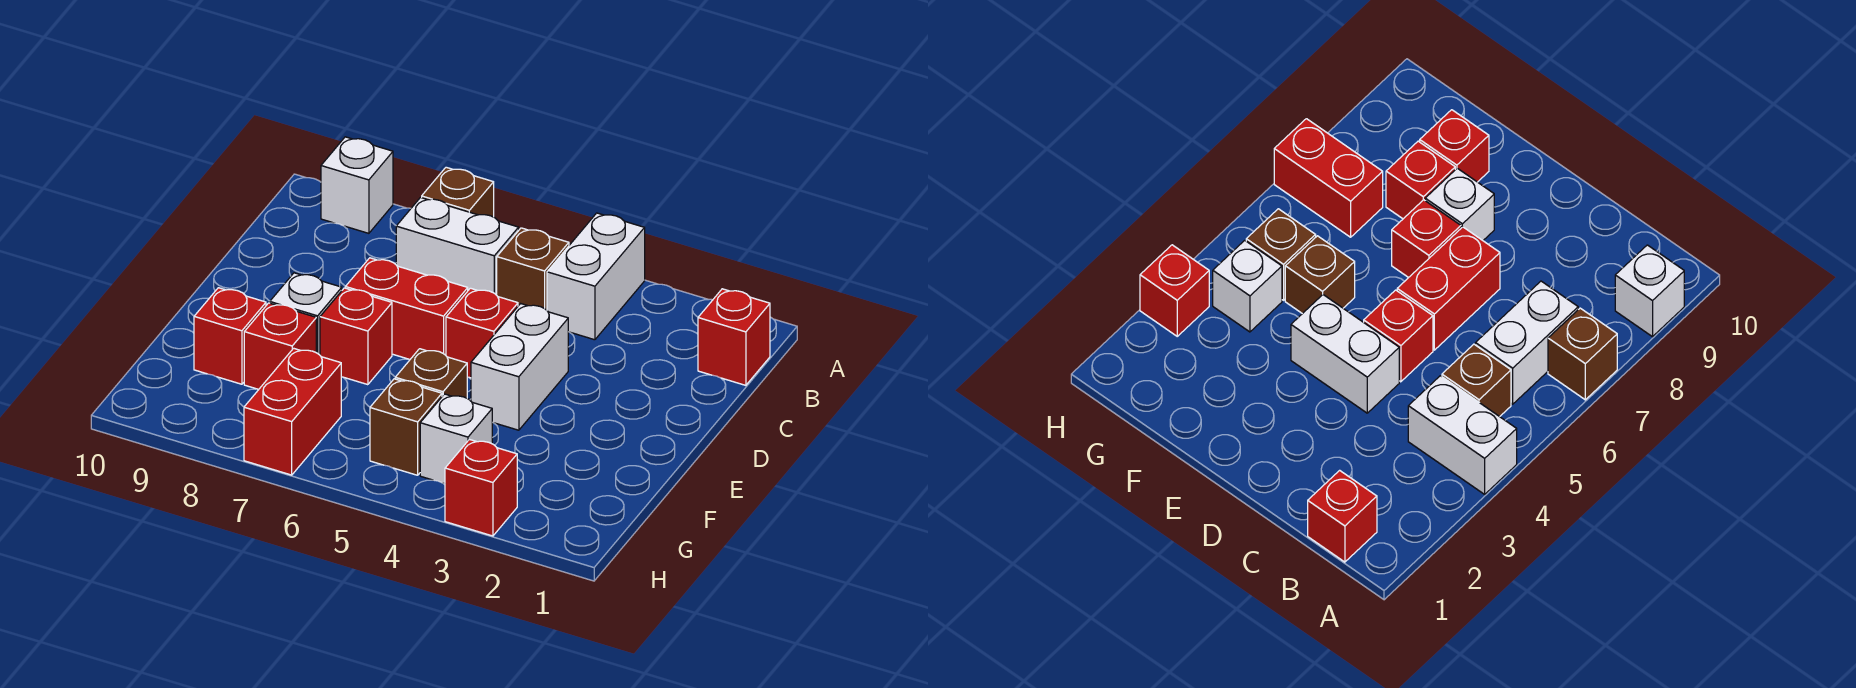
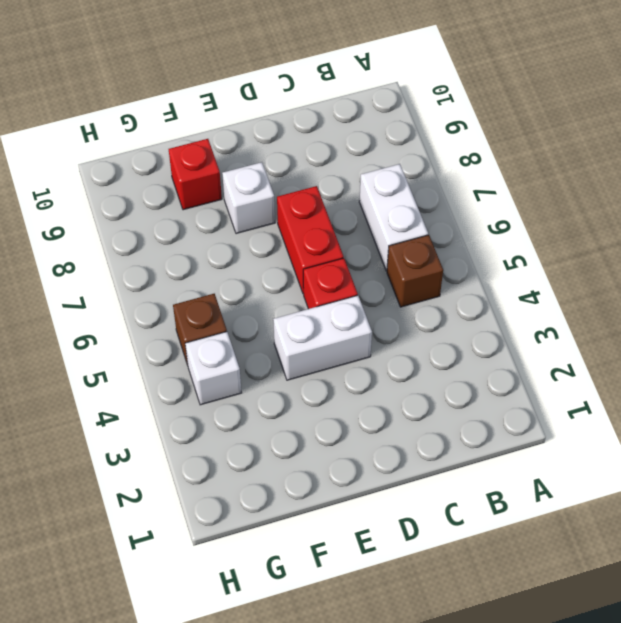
none -> white brick A4:B4 level 1
none -> brown brick A7 level 1
none -> white brick A9 level 1

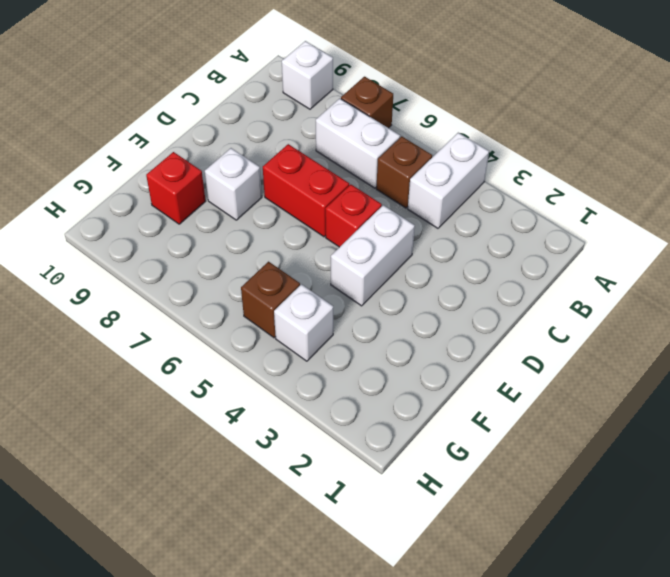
none -> red brick B1 level 1
none -> red brick E7 level 1
none -> brown brick F5 level 1

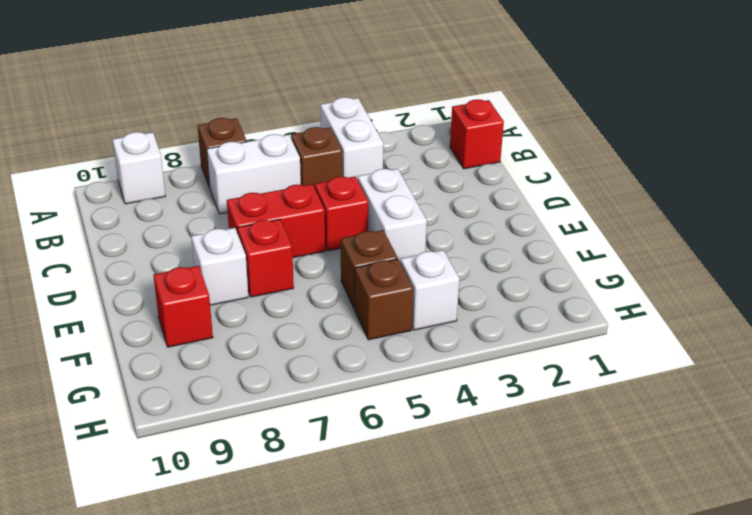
none -> red brick F8 level 1
none -> red brick G7:H7 level 1
none -> red brick H3 level 1

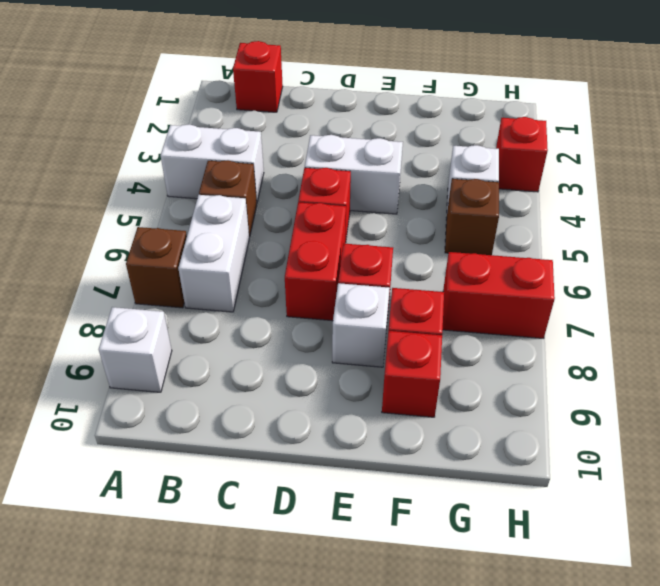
none -> brown brick F5 level 1

